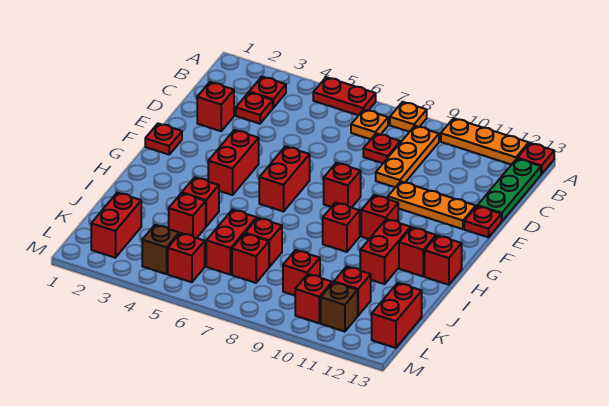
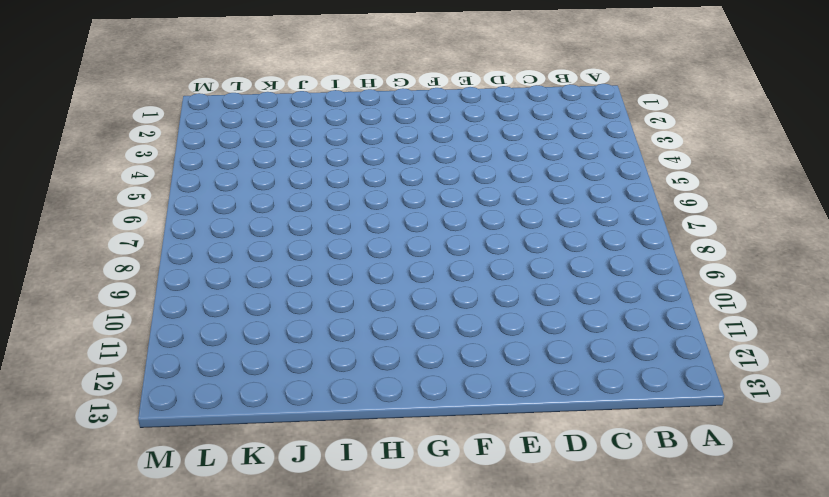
none -> red plate A5:A6 level 1
none -> orange plate A8 level 1
none -> orange plate A10:A12 level 1
none -> red plate A13 level 1

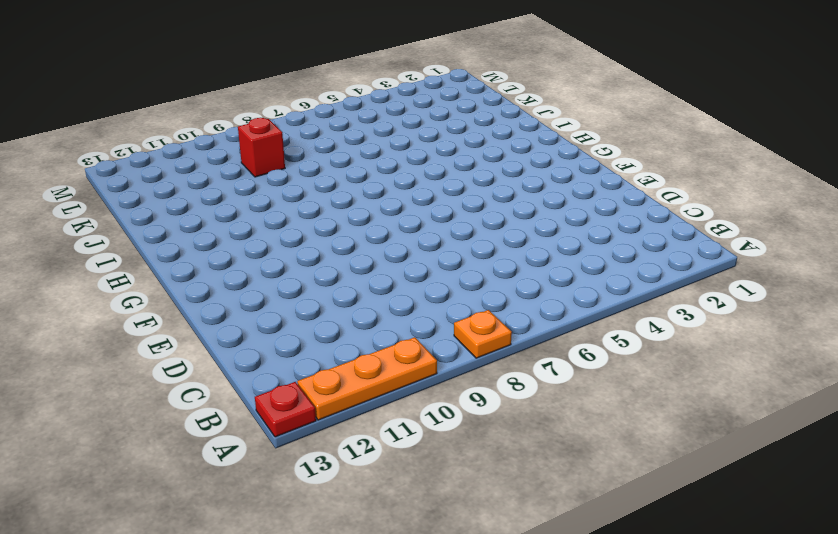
none -> red plate A5:A6 level 1
none -> red plate B3 level 1
none -> orange plate B7 level 1
none -> orange plate B9:D9 level 1

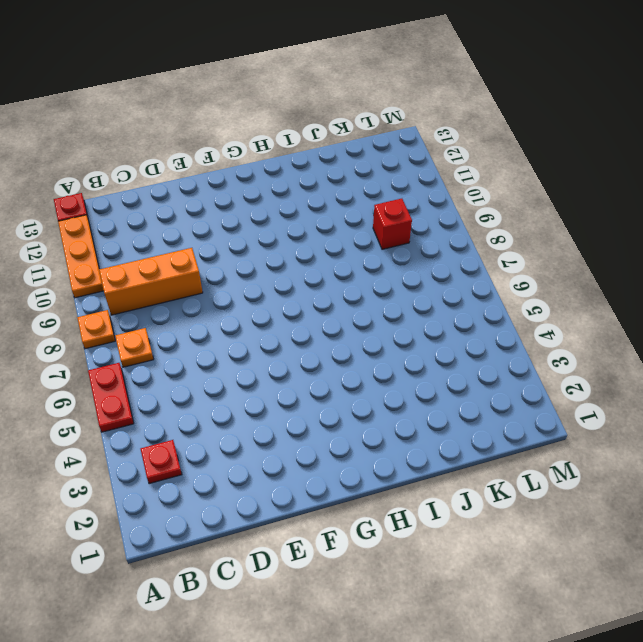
orange brick B9:D9 level 1 -> orange plate B9:D9 level 1
none -> green plate B13:D13 level 1
none -> red plate C3 level 1
none -> red plate C8 level 1
none -> red brick D2 level 1

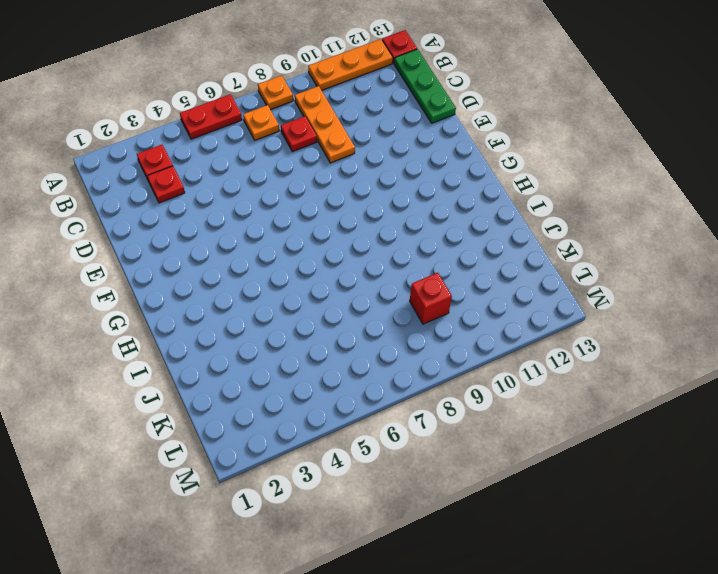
none -> red brick D2 level 1
none -> orange plate E10:E12 level 1
none -> red plate E13 level 1
none -> red plate F1 level 1

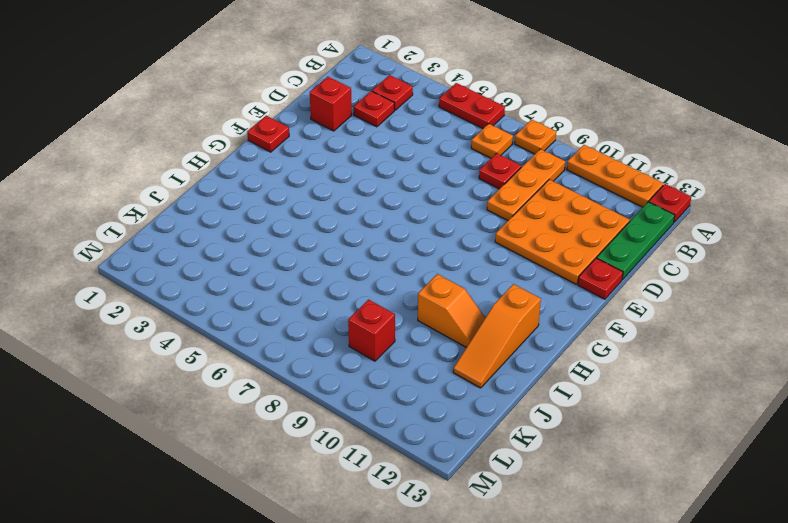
orange plate C10:E12 level 1 -> orange plate E10:E12 level 1
orange slope H12:J12 level 1 top H -> red brick H12 level 1
orange slope I10:I11 level 1 top 10 -> red brick H11:I11 level 1
none -> red brick F4:G4 level 1
none -> red brick F6:G6 level 1
none -> red brick F8 level 1
none -> red brick G10 level 1

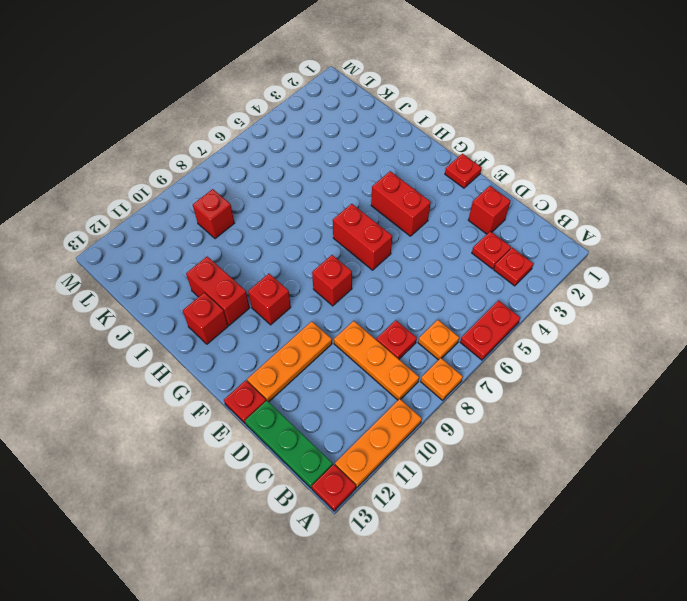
none -> red brick H9 level 1
none -> red brick H13 level 1
none -> red brick I4 level 1
none -> red brick J4 level 1

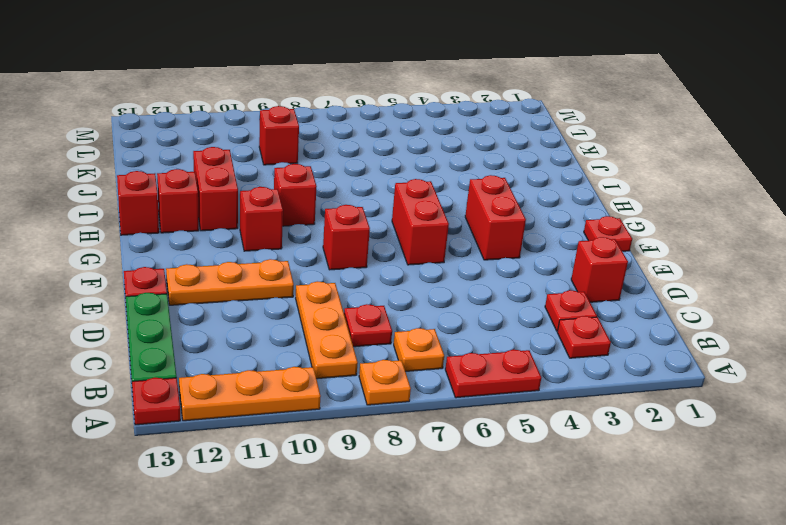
none -> red brick I4 level 1
none -> red brick J4 level 1
none -> red brick J6:K6 level 1
none -> red brick J7 level 1

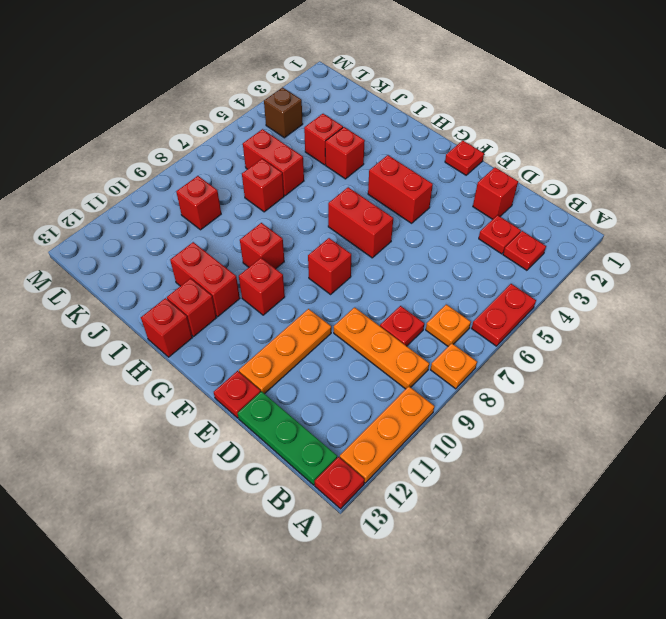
none -> red brick K2:L2 level 1
none -> red brick K7 level 1
none -> red brick K11 level 1
none -> red brick K13:L13 level 1

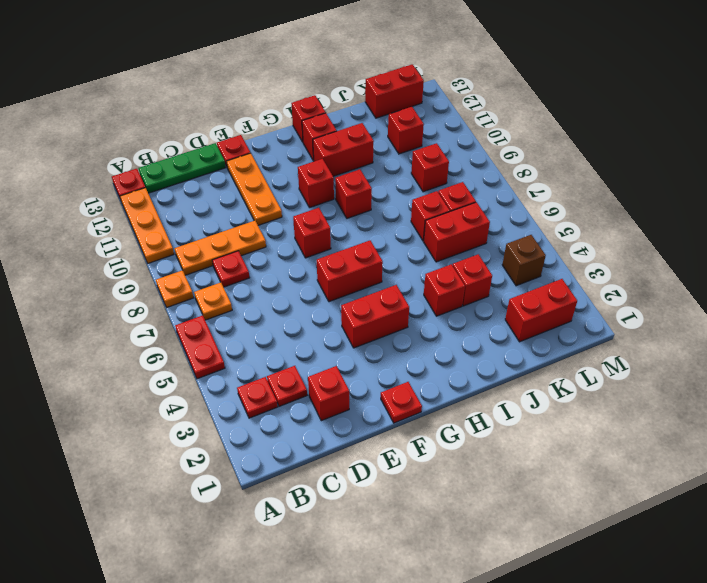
none -> red brick L5 level 1
none -> red brick L10 level 1
none -> brown brick L11 level 1

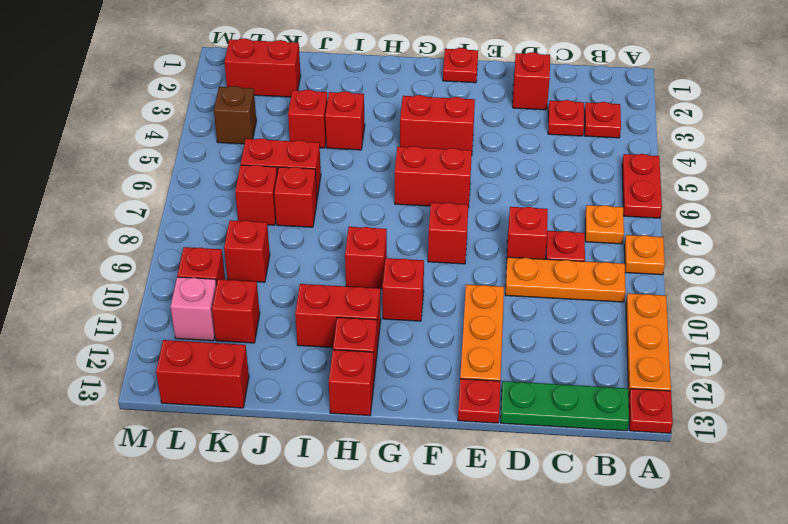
red brick D8 level 1 -> red brick L5 level 1
pink brick L11 level 1 -> brown brick L11 level 1

